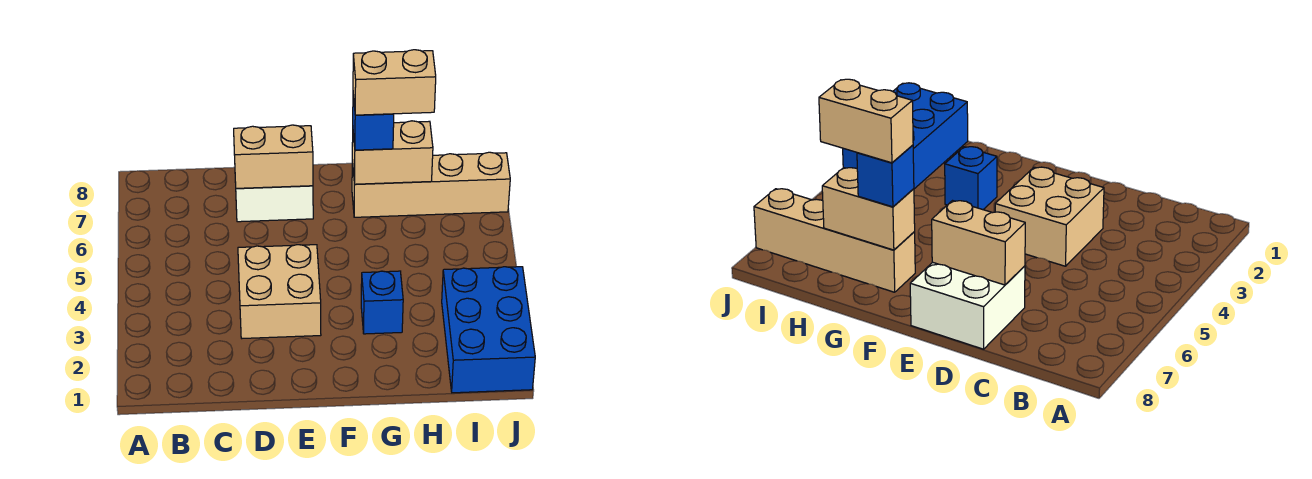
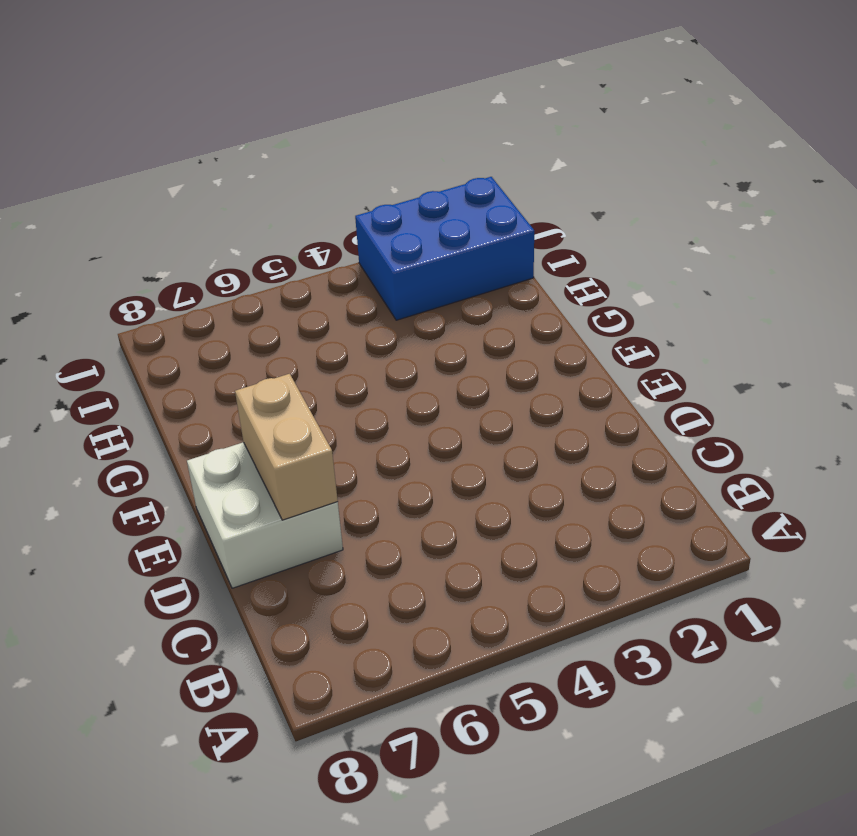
none -> tan brick D3:E4 level 1
none -> blue brick G3 level 1

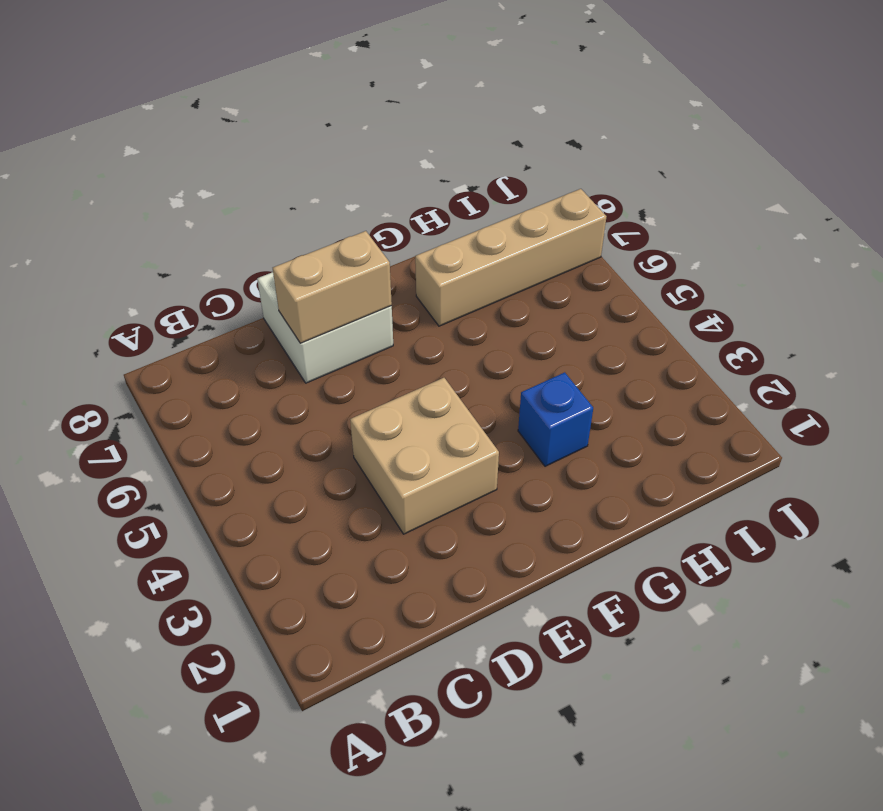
none -> blue brick I1:J3 level 1
none -> tan brick G7:H7 level 2

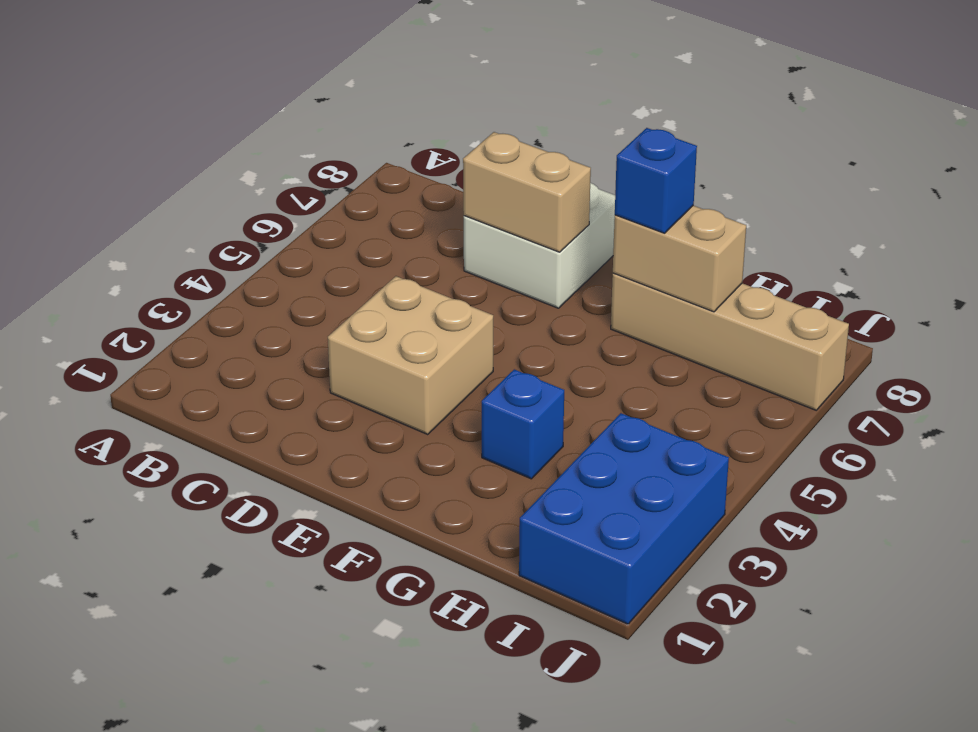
none -> tan brick G7:H7 level 4

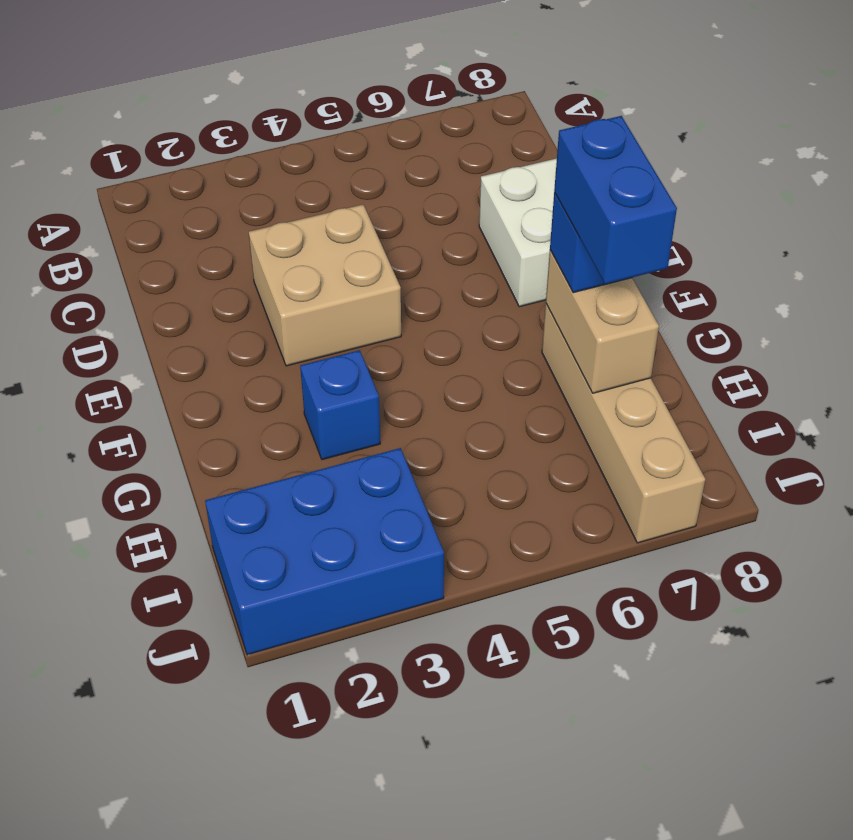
blue brick G7:H7 level 4 -> tan brick G7:H7 level 4
none -> tan brick D7:E7 level 2

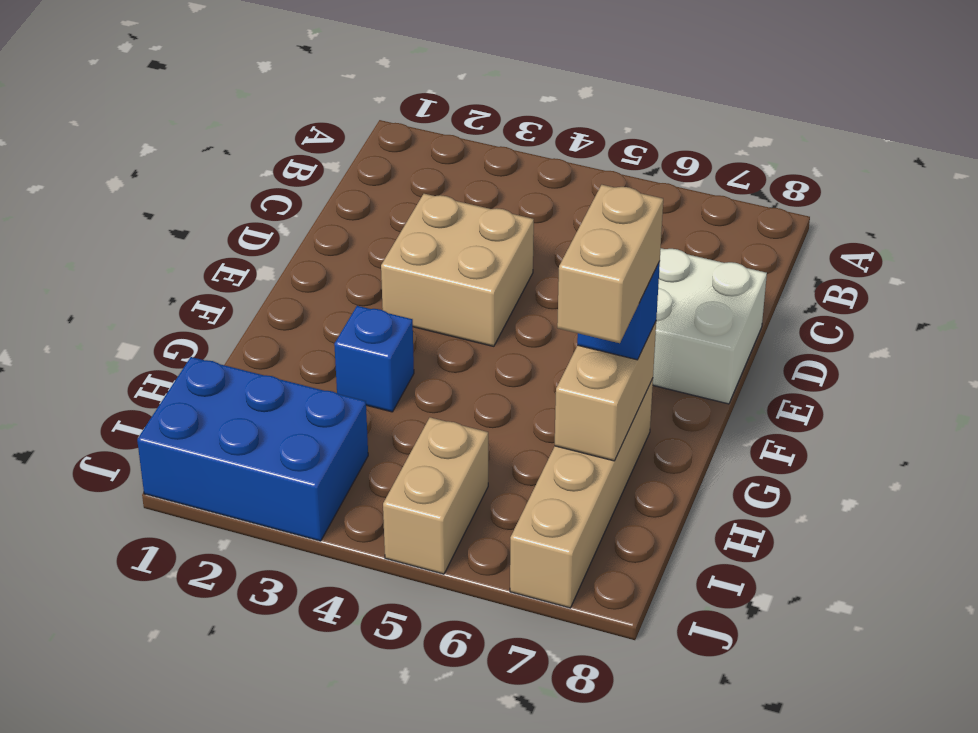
tan brick I5:J5 level 1 -> tan brick D7:E7 level 2

